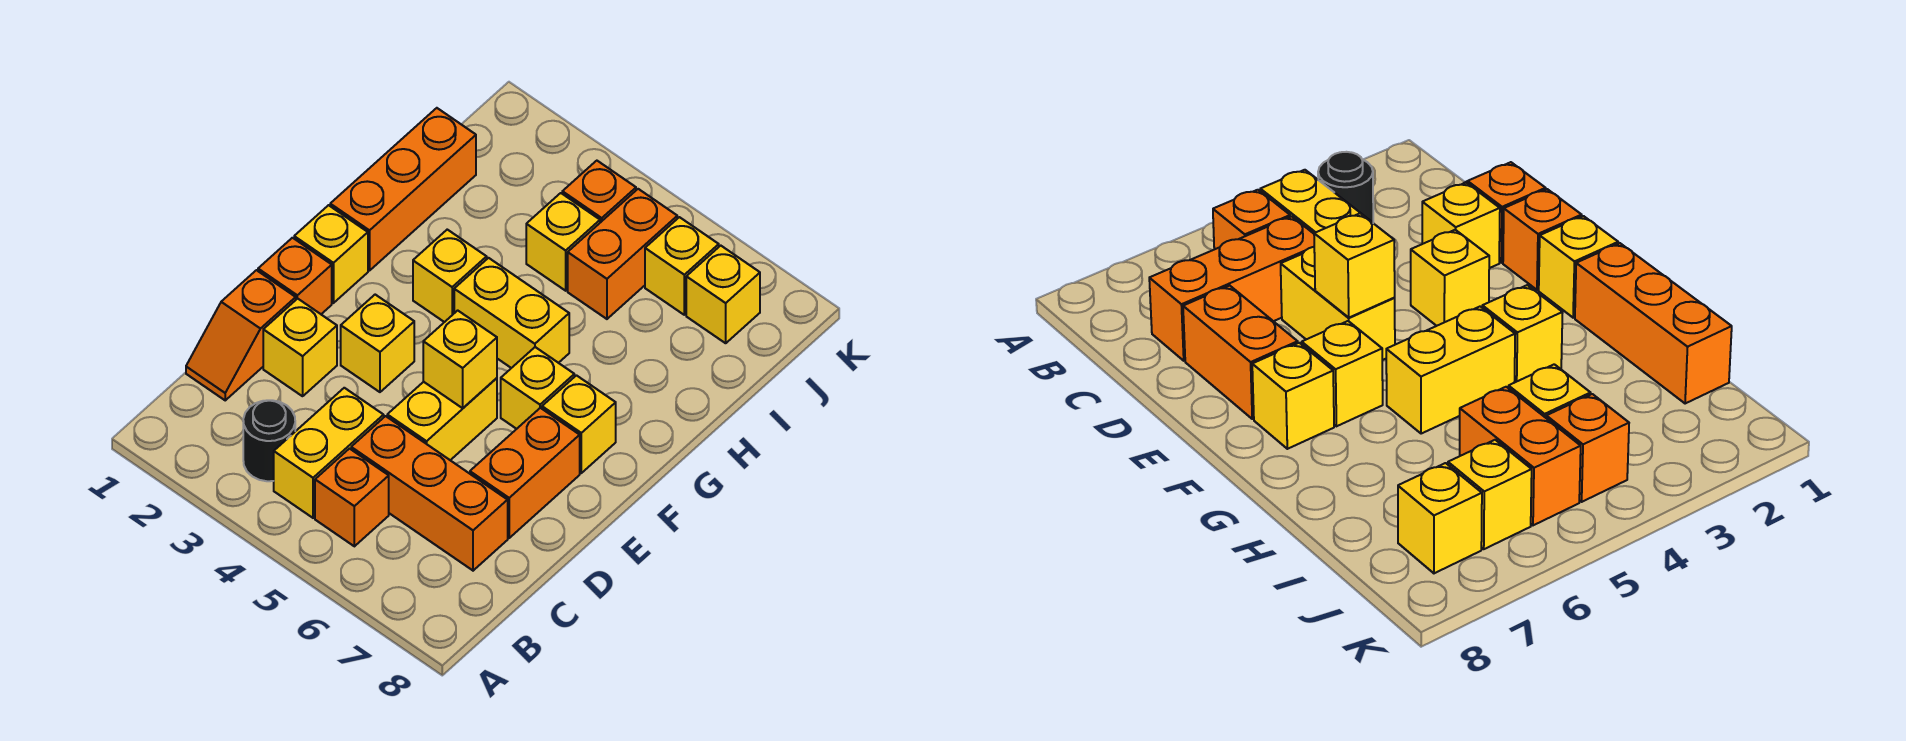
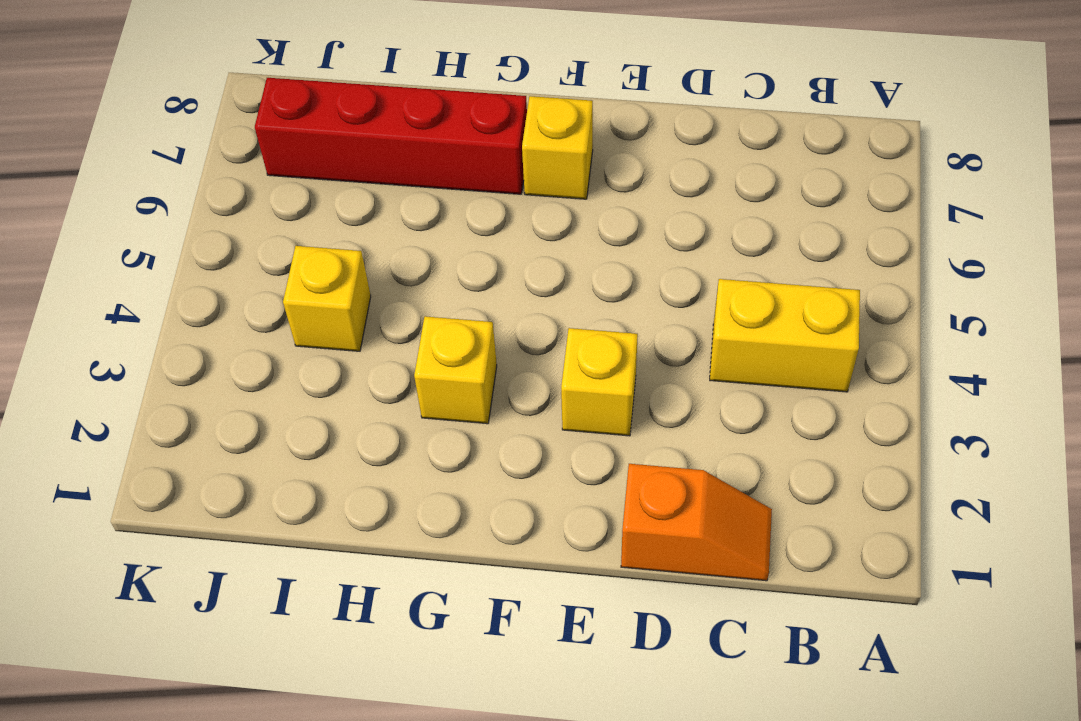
red brick G7:J7 level 1 -> yellow brick J7 level 1
none -> black round brick B3 level 1
none -> orange brick B5 level 1
none -> orange brick C5:C7 level 1

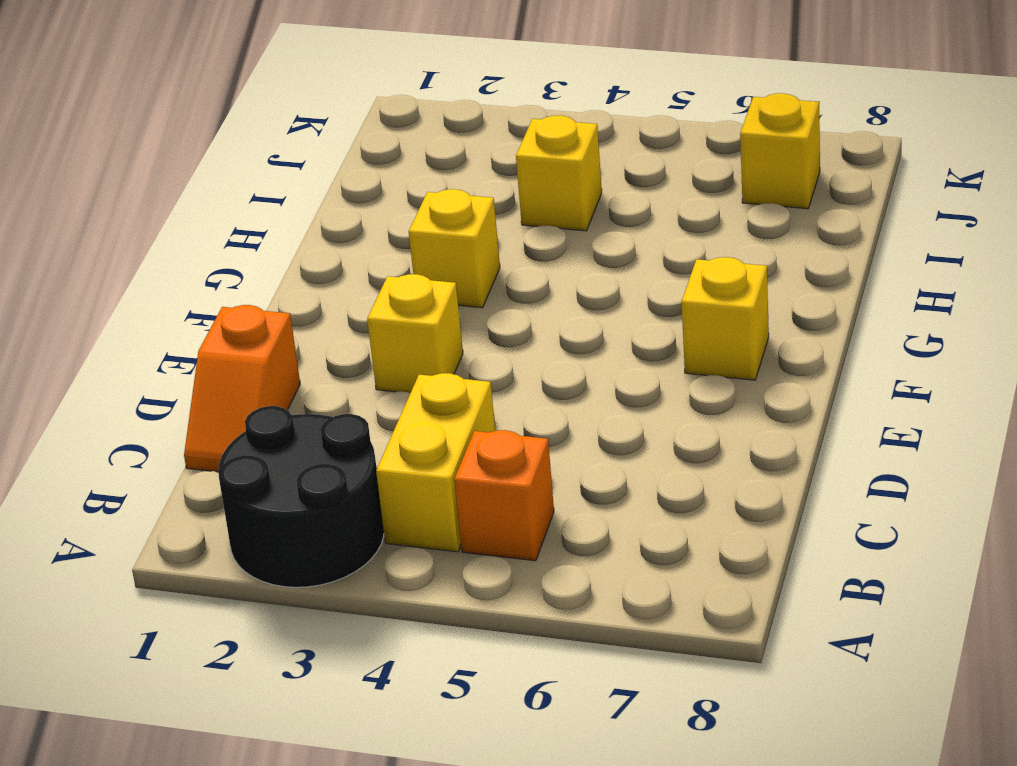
black round brick A2:B3 level 1 -> black round brick B3 level 1
none -> orange brick C5:C7 level 1
none -> yellow brick D2 level 1
none -> yellow brick D5:E5 level 1

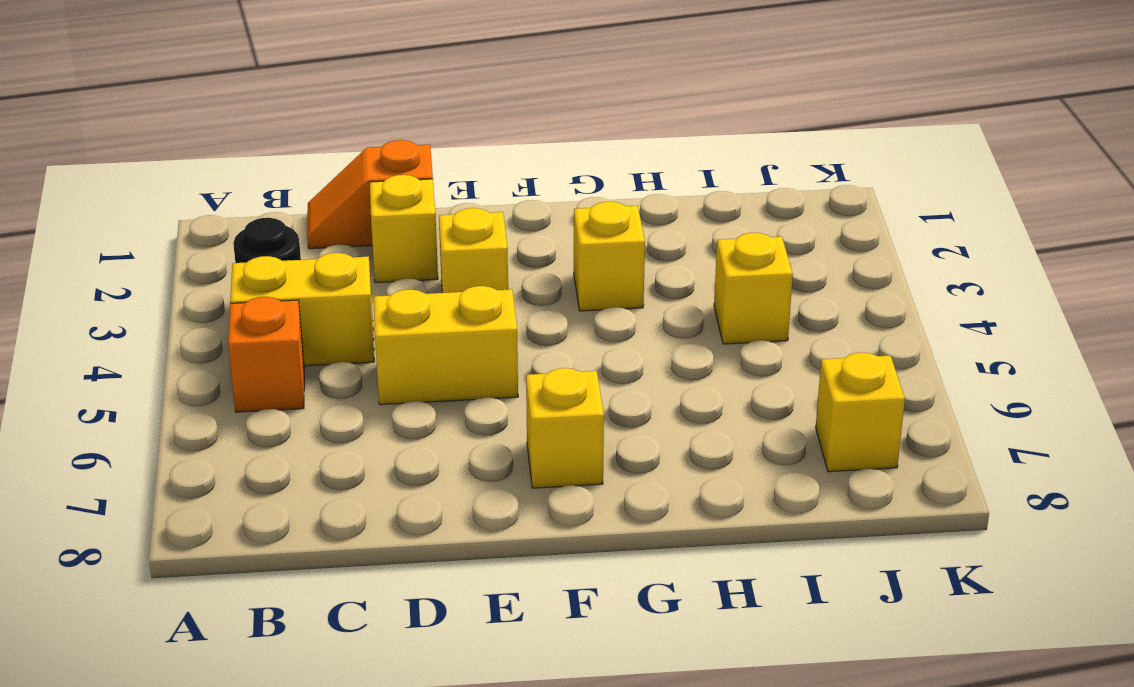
none -> orange brick C5:C7 level 1
none -> orange brick D7:E7 level 1
none -> orange brick E1 level 1

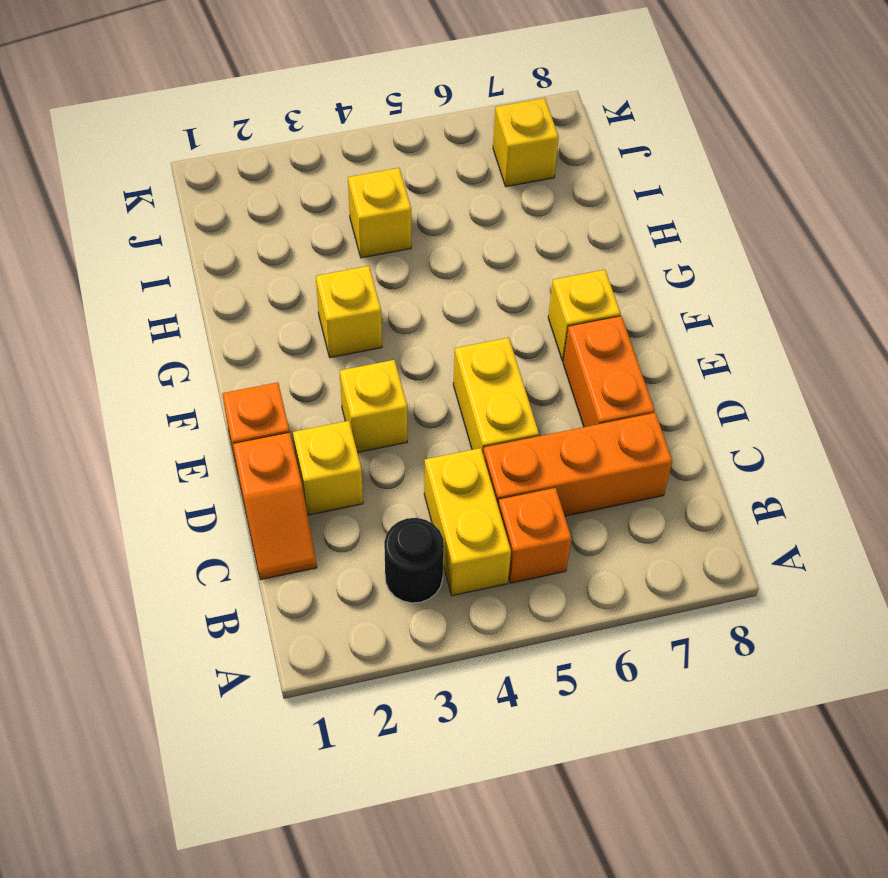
none -> yellow brick F1 level 1
none -> yellow brick F6 level 1
none -> orange brick G1:I1 level 1

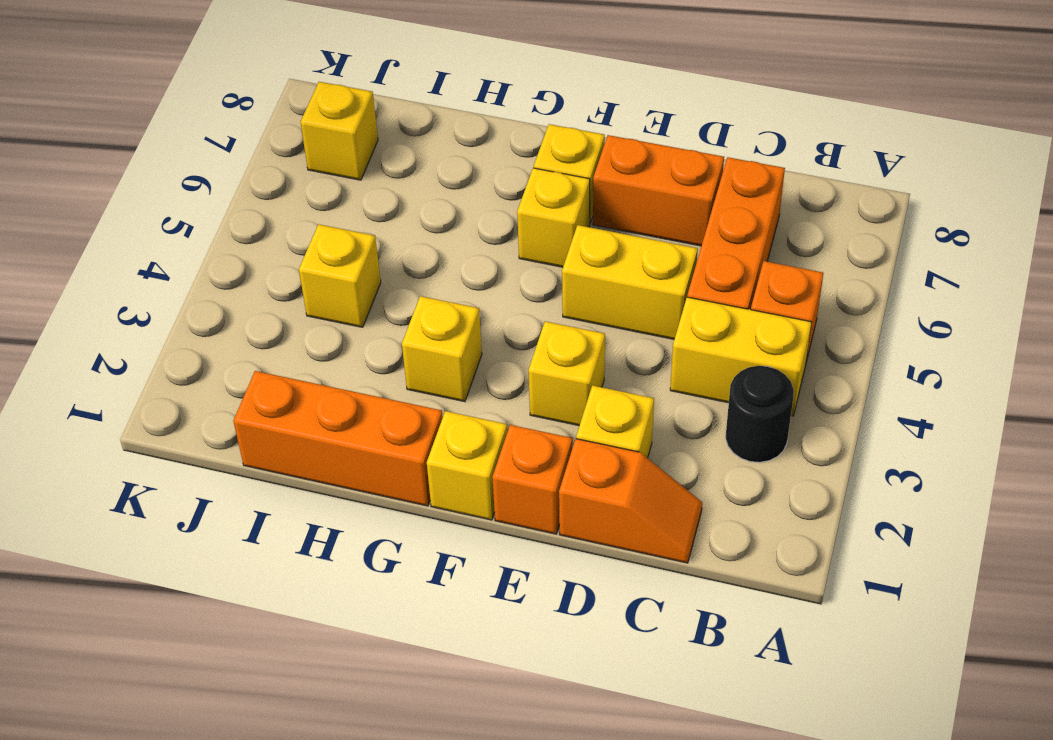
none -> yellow brick G4:G5 level 1
none -> orange brick I5:J5 level 1
none -> orange brick J4 level 1

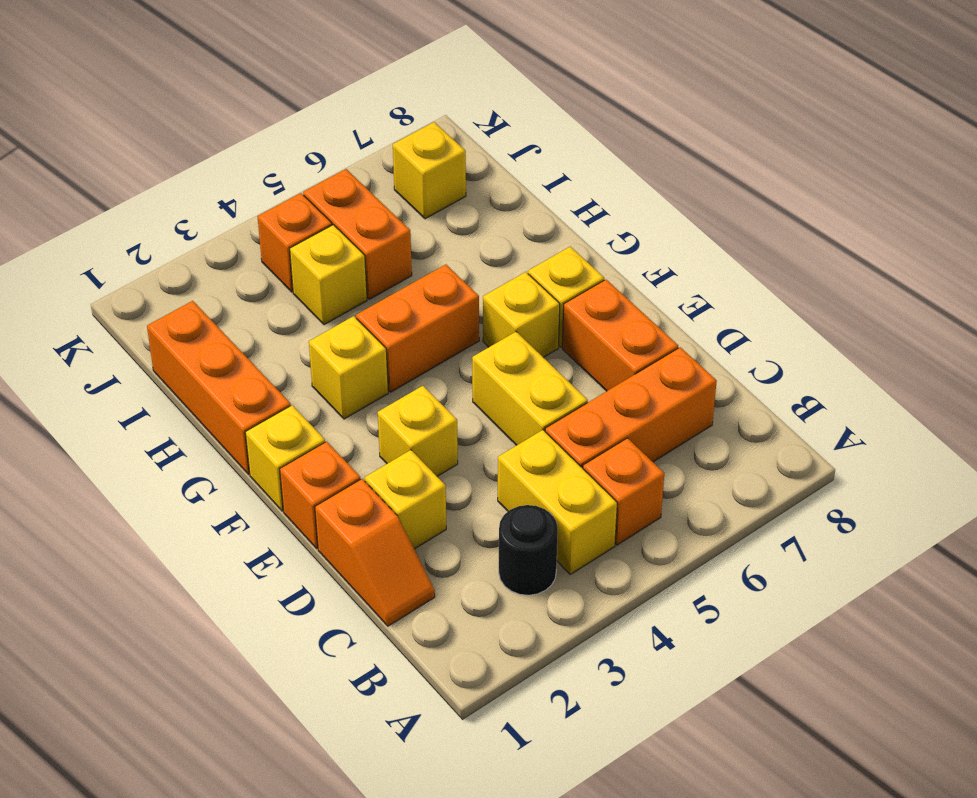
orange brick G4:G5 level 1 -> yellow brick G4:G5 level 1
none -> yellow brick J6 level 1
none -> yellow brick E5 level 2

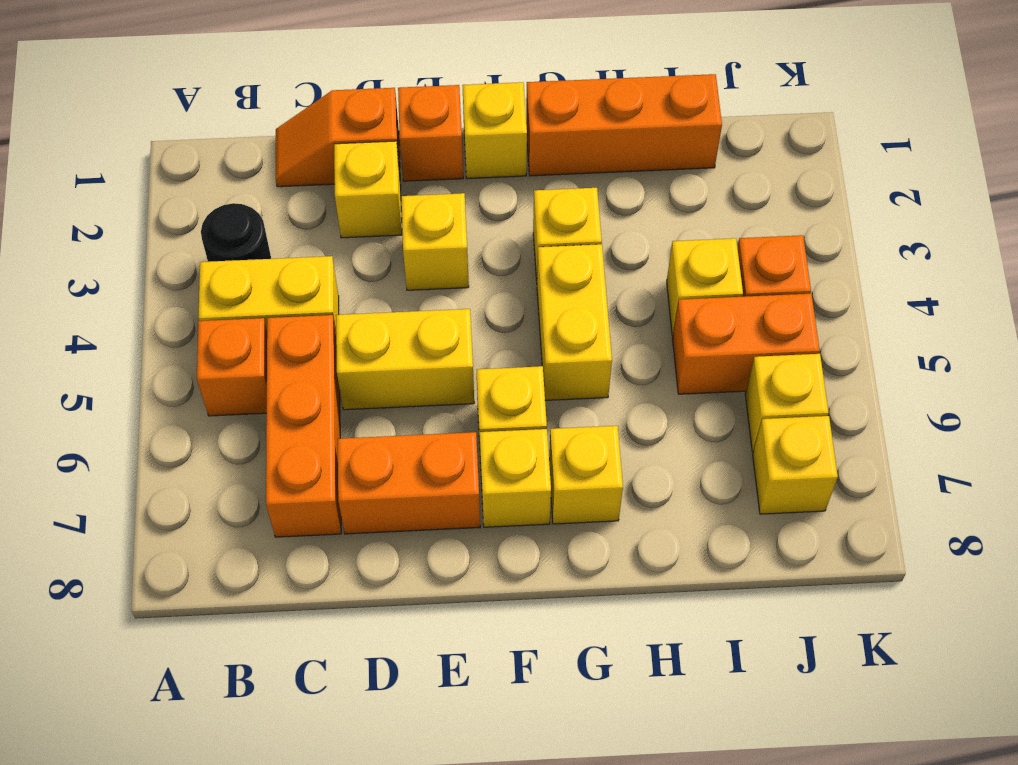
yellow brick G7 level 1 -> yellow brick E5 level 2

